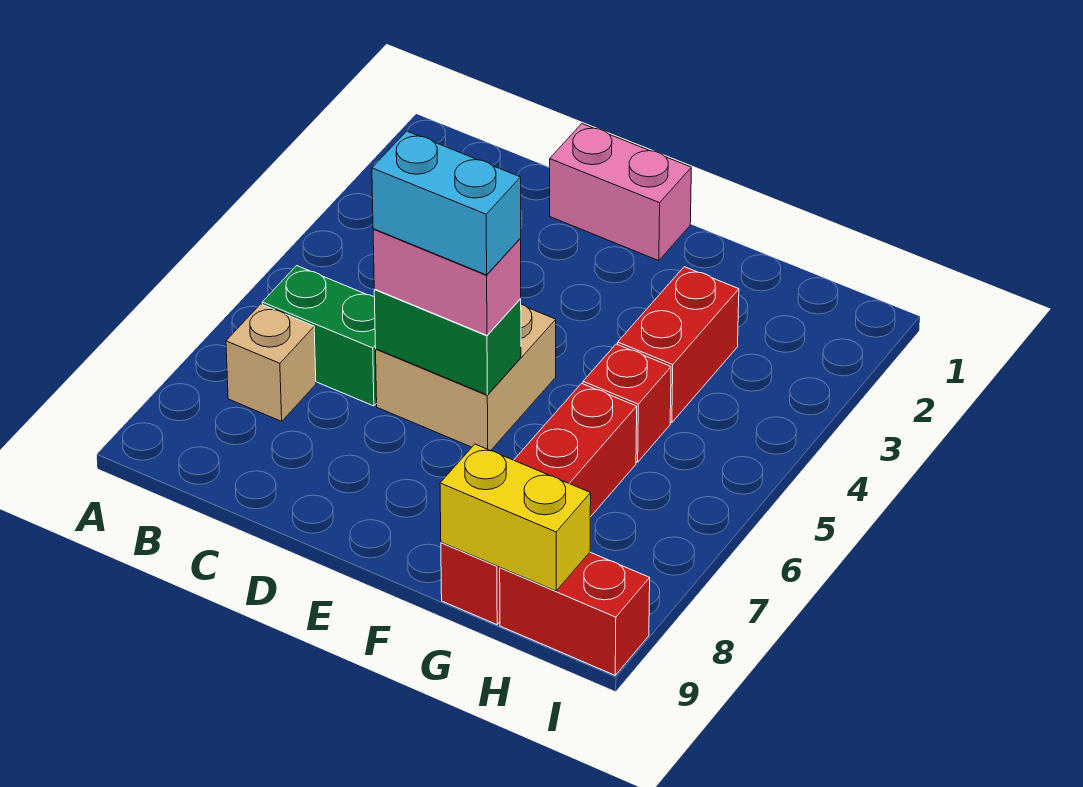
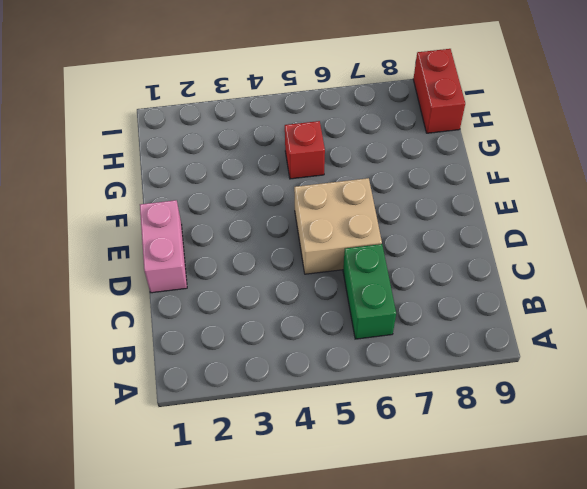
none -> tan brick B7 level 1
none -> red brick G3:G4 level 1
none -> red brick G6:G9 level 1

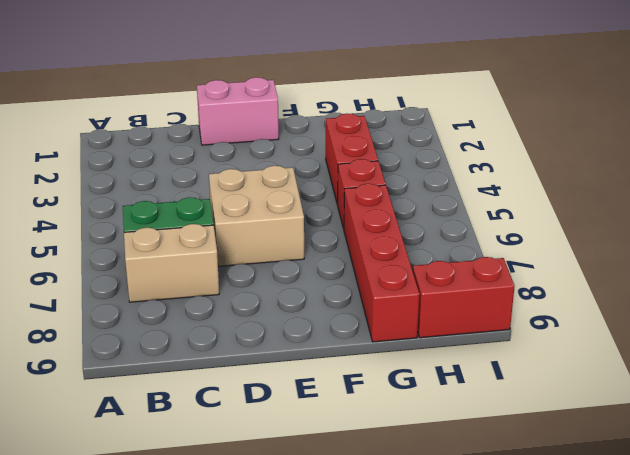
tan brick B7:C7 level 1 -> tan brick B7 level 1
none -> green brick D6:E6 level 2
none -> yellow brick G9:H9 level 2
none -> pink brick D6:E6 level 3

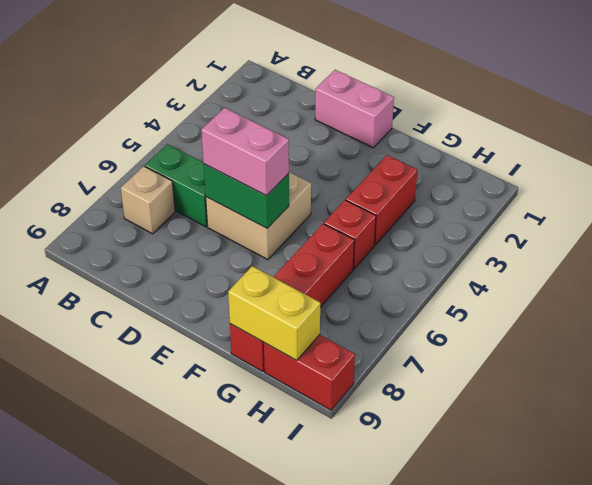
none -> cyan brick D6:E6 level 4

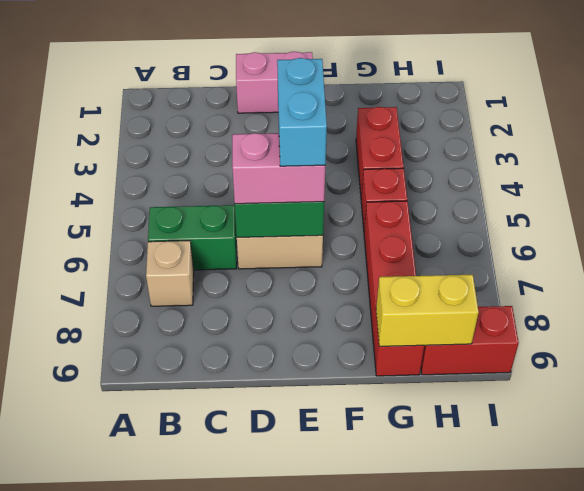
cyan brick E5:E6 level 4 -> cyan brick D6:E6 level 4

